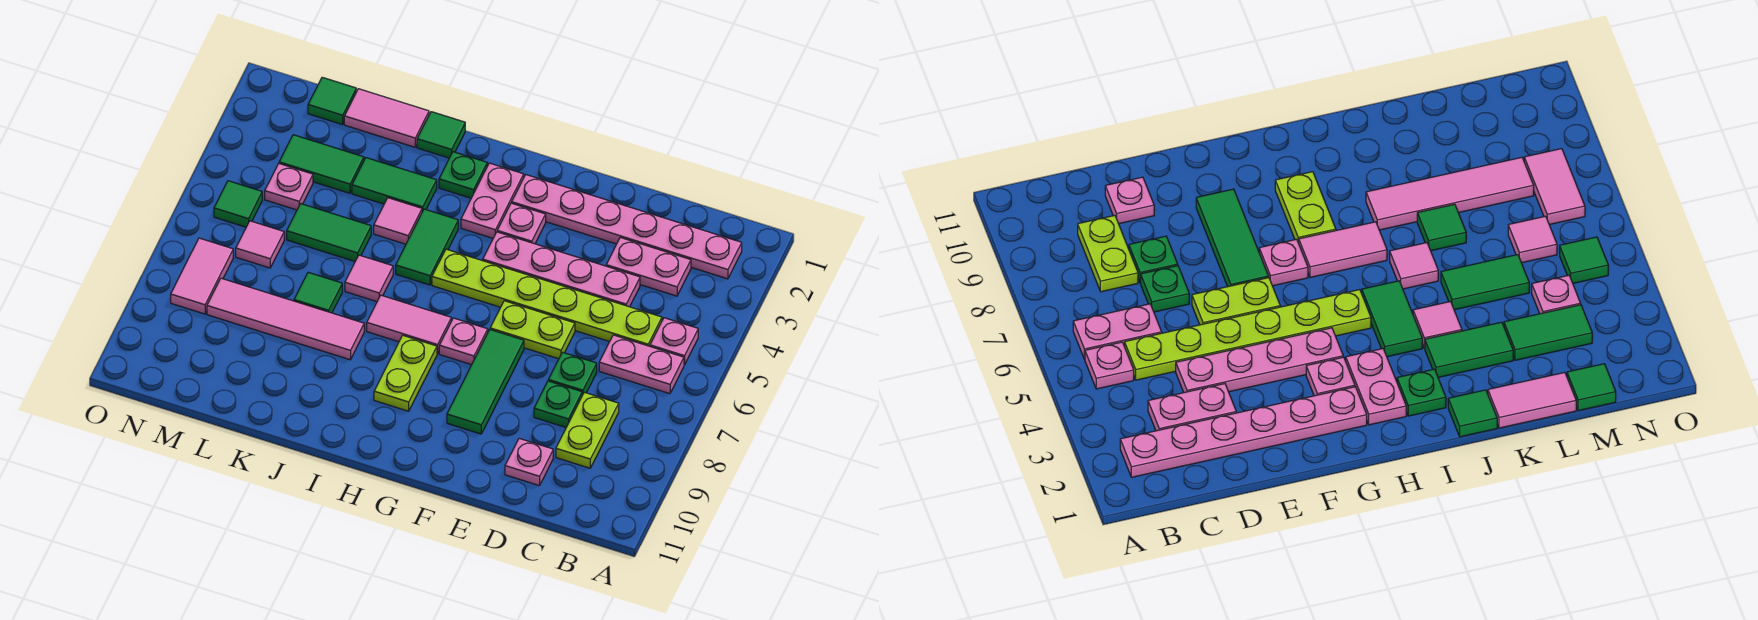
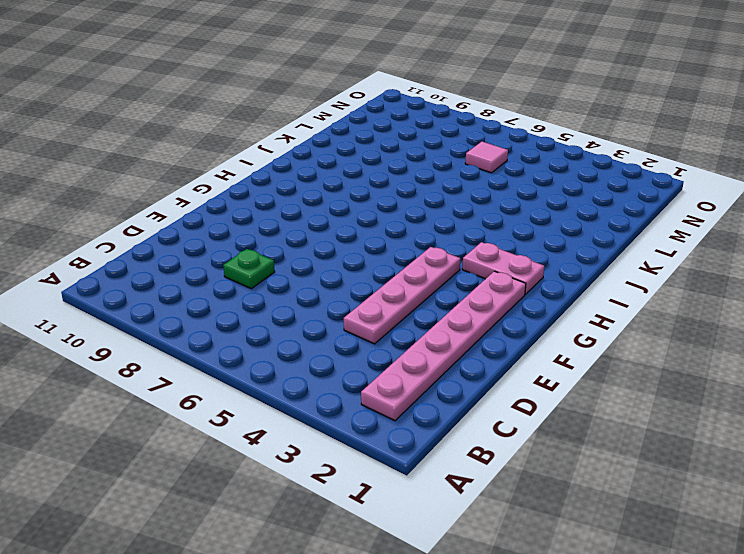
none -> pink plate B5 level 1
none -> pink plate B6:C6 level 1
none -> pink plate C3:D3 level 1
none -> lime plate C5:H5 level 1

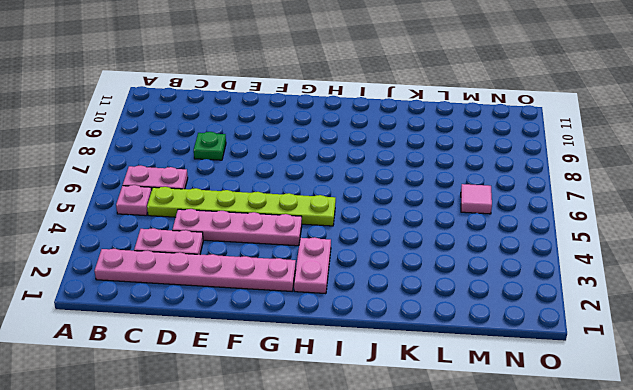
none -> lime plate C8:C9 level 1
none -> green plate D7 level 1
none -> pink plate D10 level 1
none -> lime plate E6:F6 level 1

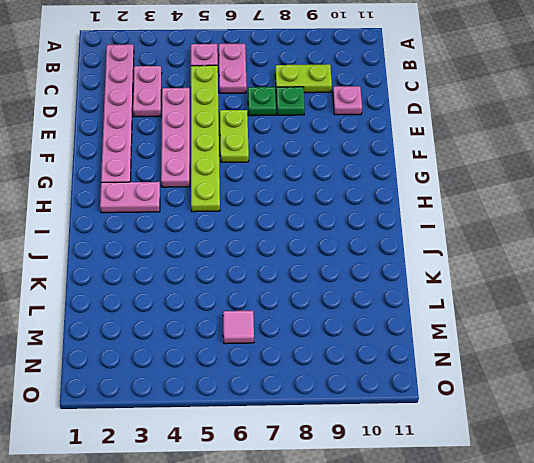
none -> green tile F7:F9 level 1
none -> pink plate G3 level 1
none -> pink plate G7 level 1
none -> pink tile H7:I7 level 1

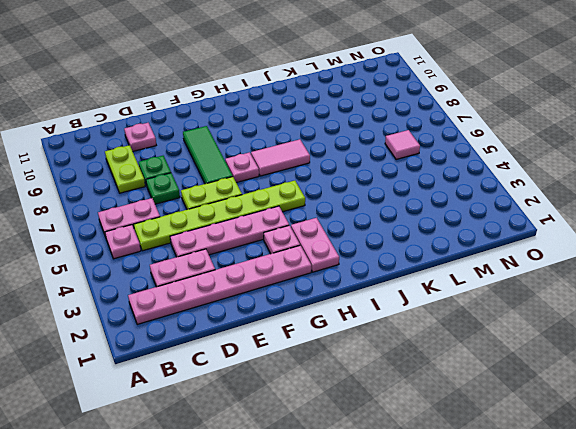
none -> lime plate H8:H9 level 1
none -> green plate I2 level 1
none -> green tile I4:I5 level 1
none -> green tile J1 level 1

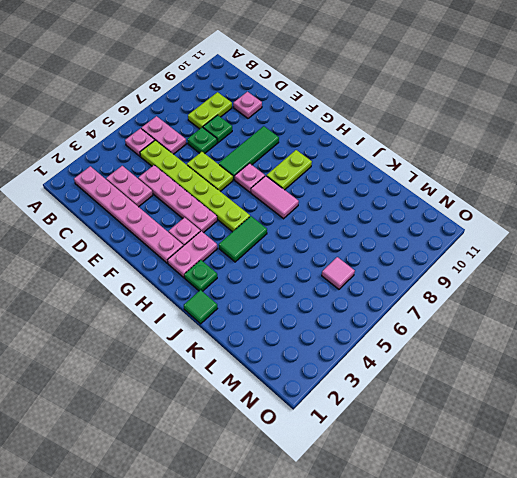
none -> green tile J3:K3 level 1
none -> pink tile J4 level 1
none -> pink tile J6 level 1
none -> pink tile J8:M8 level 1

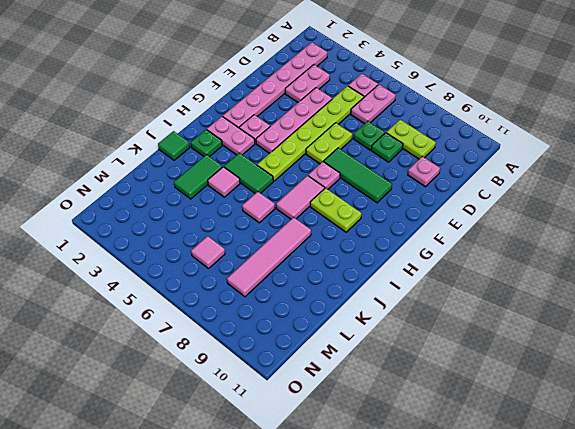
none -> pink tile K1:L1 level 1
none -> green tile K5:L5 level 1
none -> green tile K7 level 1
none -> green tile L3:M3 level 1

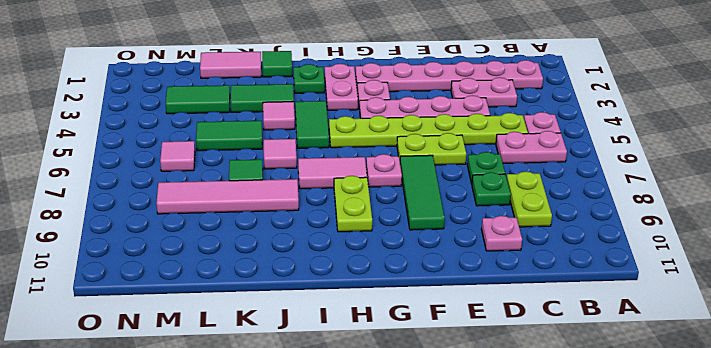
none -> green tile M1 level 1
none -> pink plate M4 level 1
none -> green tile N5 level 1
none -> pink tile N7:N8 level 1

